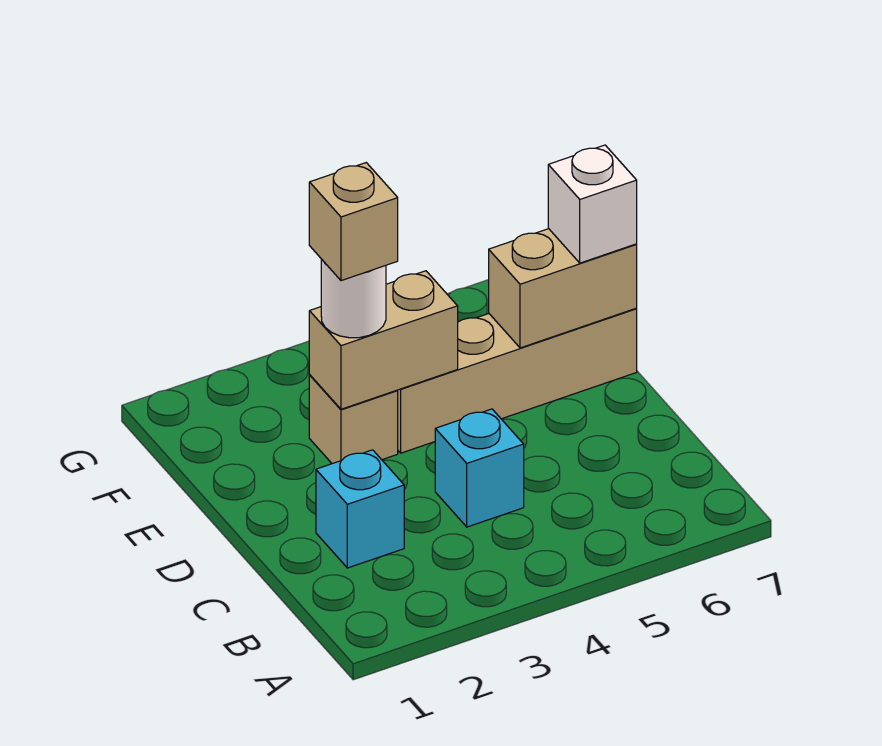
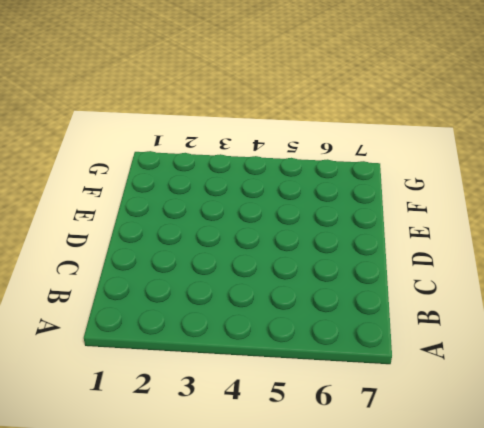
none -> cyan brick C2 level 1
none -> cyan brick C4 level 1

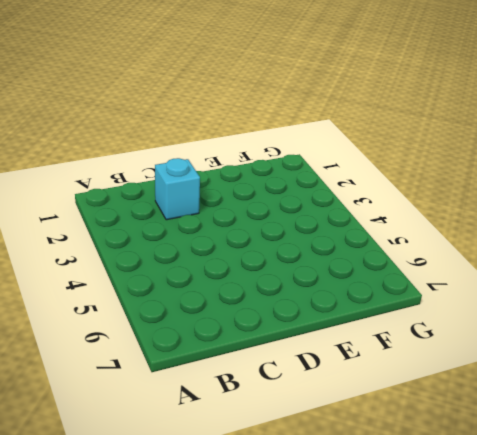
none -> cyan brick C4 level 1
none -> tan brick E3 level 1

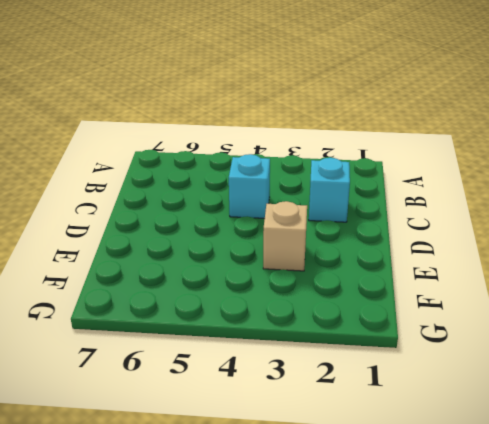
none -> tan brick E4:E7 level 1
none -> tan brick E3:E4 level 2

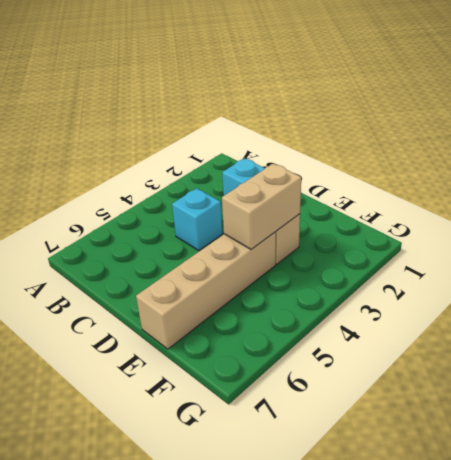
none -> tan brick E6:E7 level 2
none -> white round brick E3 level 3

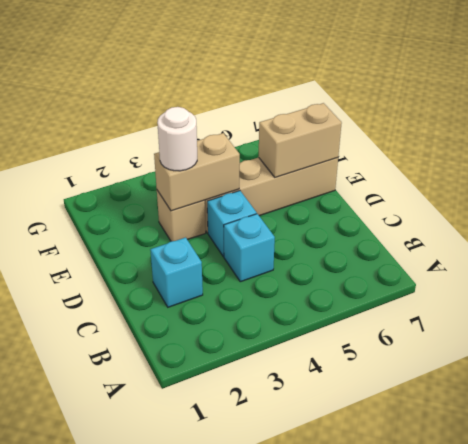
cyan brick D4 level 1 -> none
none -> white brick E7 level 3
none -> tan brick E3 level 4

